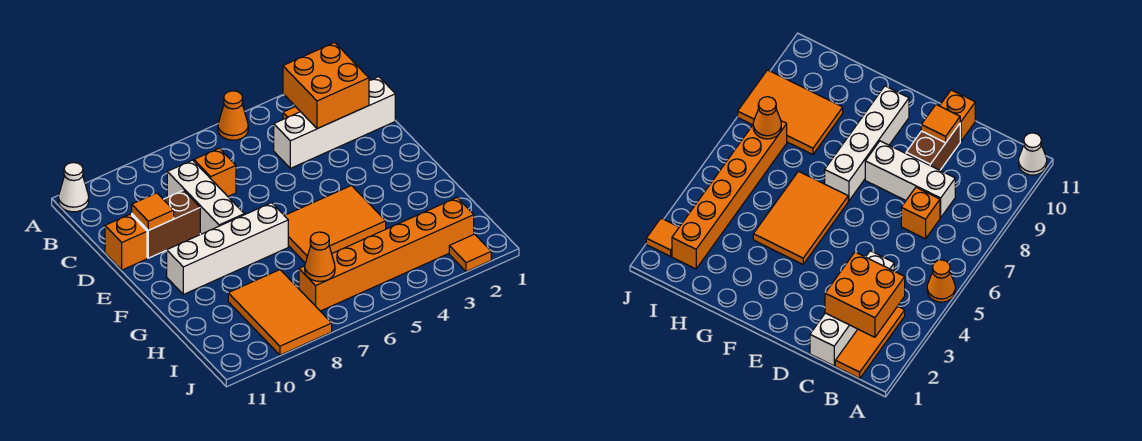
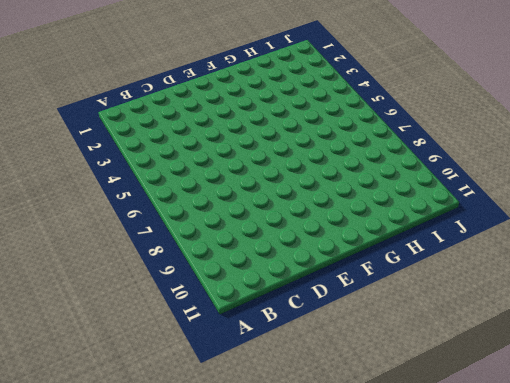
none -> orange cone A5 level 1
none -> white cone A11 level 1
none -> orange tile B1:B3 level 1

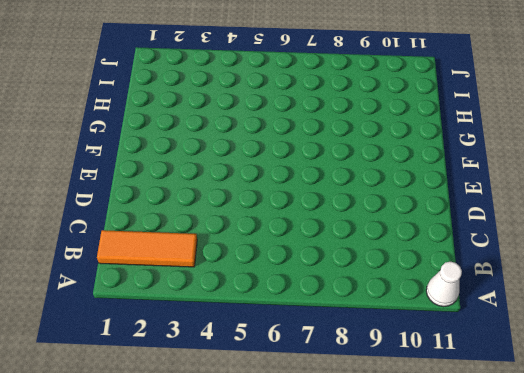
none -> orange cone A5 level 1
none -> white brick C1:C4 level 1
none -> orange brick C7 level 1

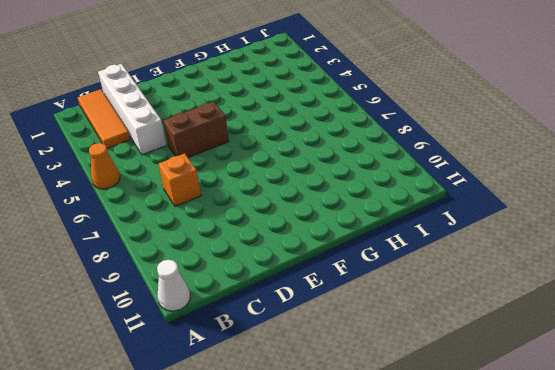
brown brick D5:E5 level 1 -> brown brick D9:D10 level 1
none -> white brick C8:E8 level 1
none -> orange brick D11 level 1
none -> orange tile F4:G6 level 1

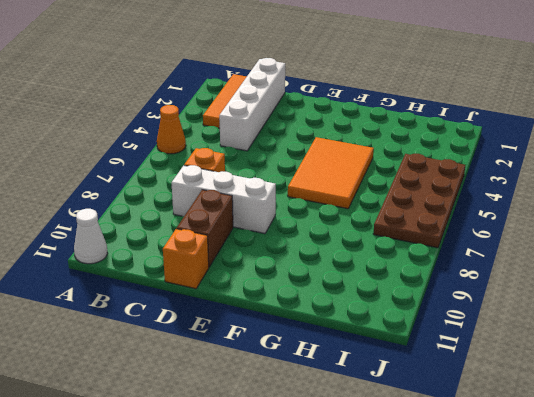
brown plate I4:J7 level 1 -> orange brick I2:I7 level 1
none -> white brick F7:F10 level 1
none -> orange tile H8:J9 level 1
none -> orange tile J2 level 1

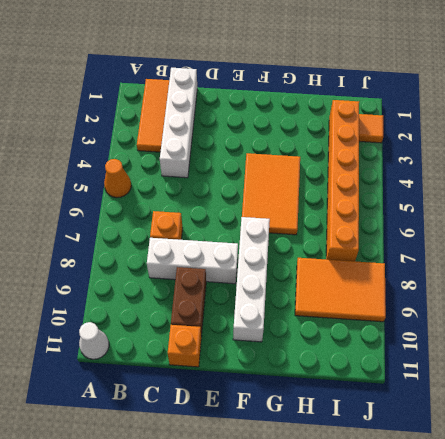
none -> orange brick B2:C3 level 2
none -> orange tile D10 level 2
none -> orange cone I7 level 2

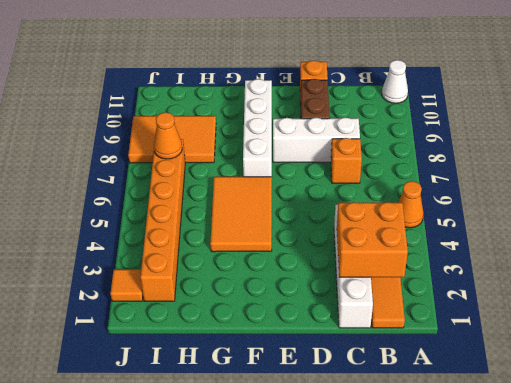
none -> orange tile D10 level 2

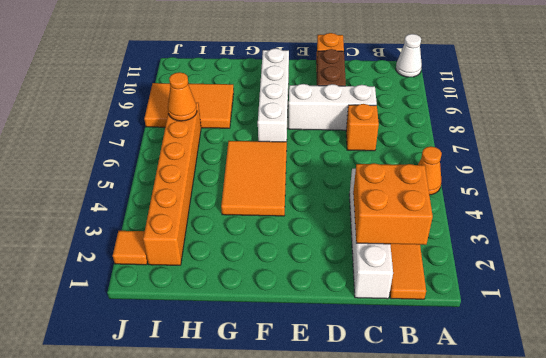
none -> orange tile D10 level 2

